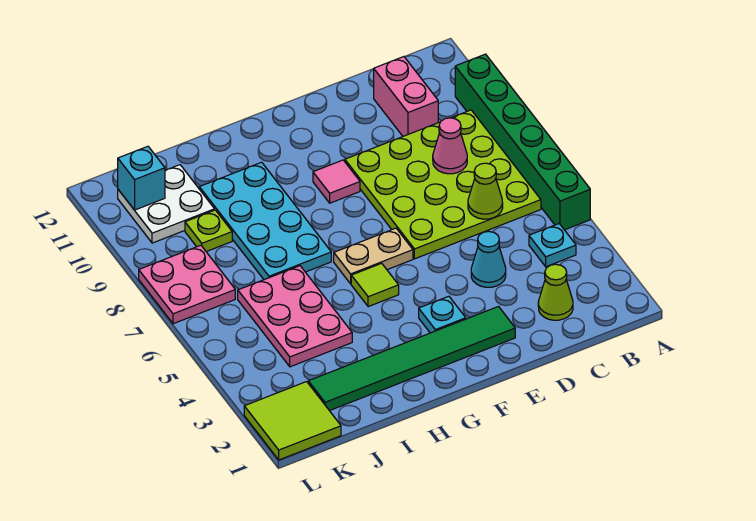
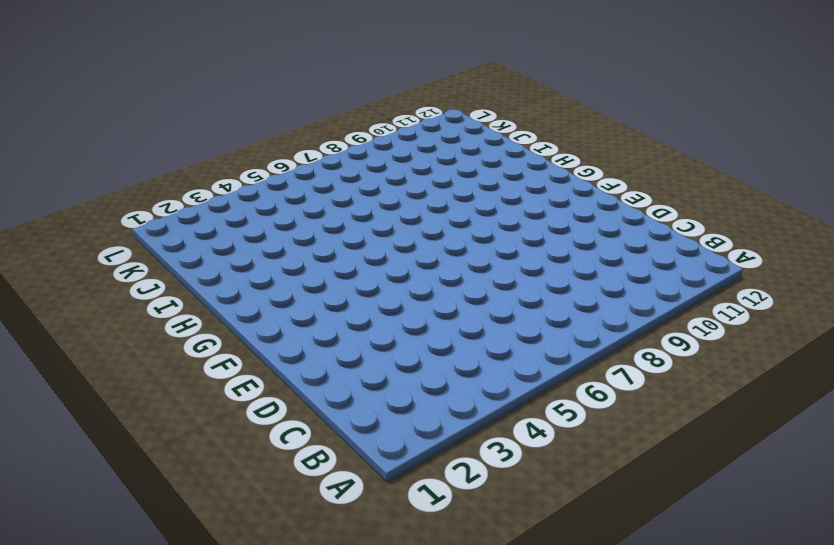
none -> green brick A5:A10 level 1
none -> cyan plate B4 level 1
none -> lime plate B6:E9 level 1

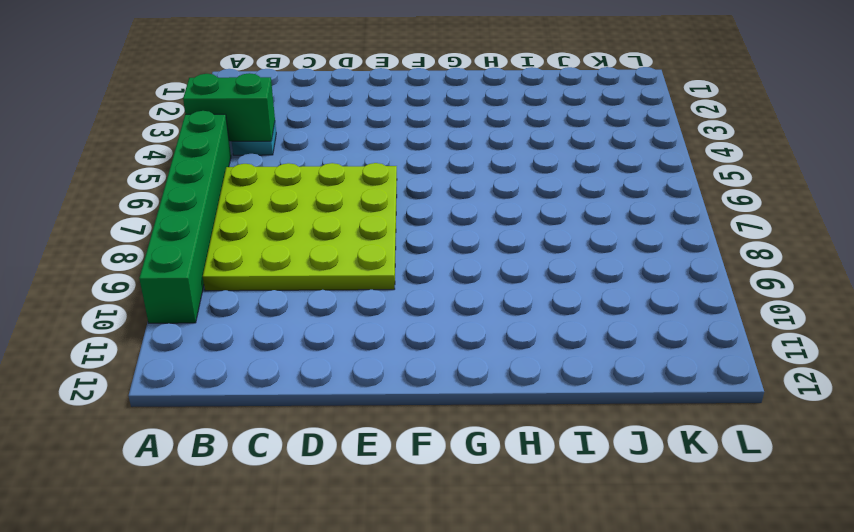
green brick A4:B4 level 2 -> none
none -> lime cone C2 level 1
none -> pink brick C10:C11 level 1
none -> cyan cone D4 level 1

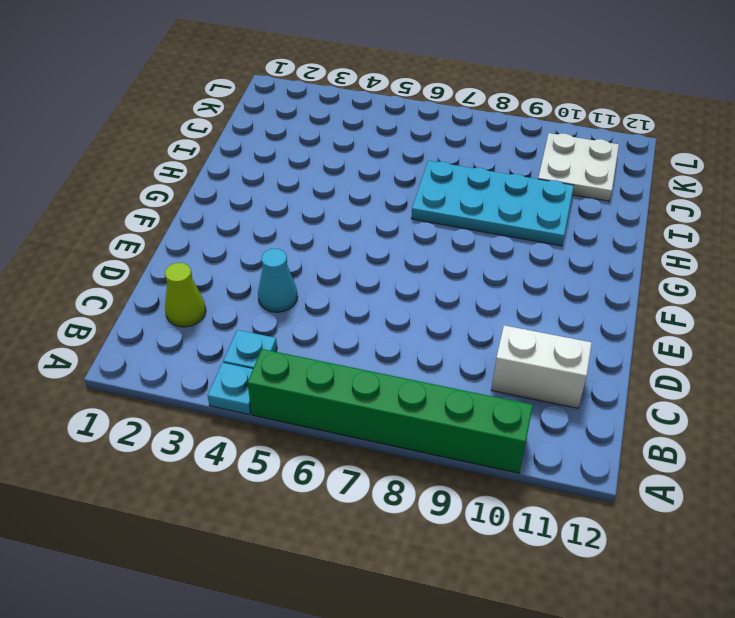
cyan plate A4 level 1 -> cyan plate F3 level 1
white brick C10:C11 level 1 -> pink brick C10:C11 level 1
none -> lime plate B6:E9 level 1
none -> green tile E2:J2 level 1
none -> tan plate F6:G6 level 1

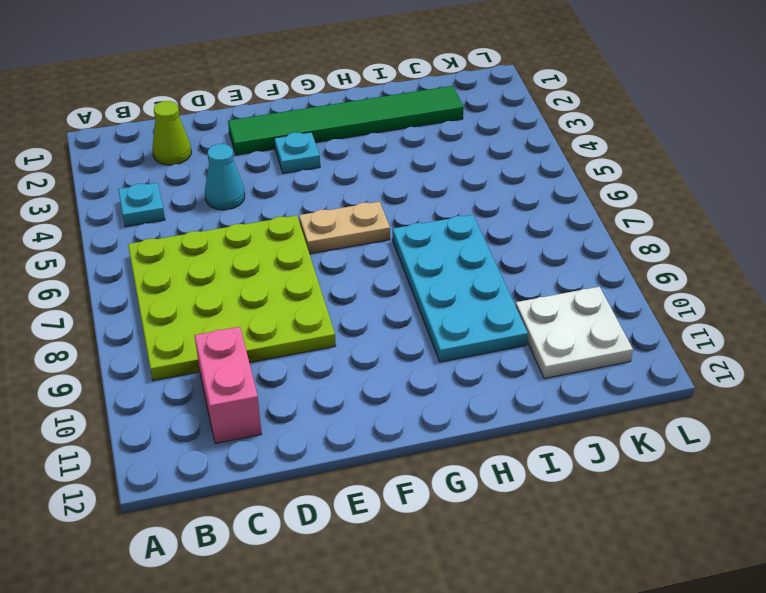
none -> green brick A5:A10 level 1
none -> pink tile F9 level 1
none -> lime tile G5 level 1

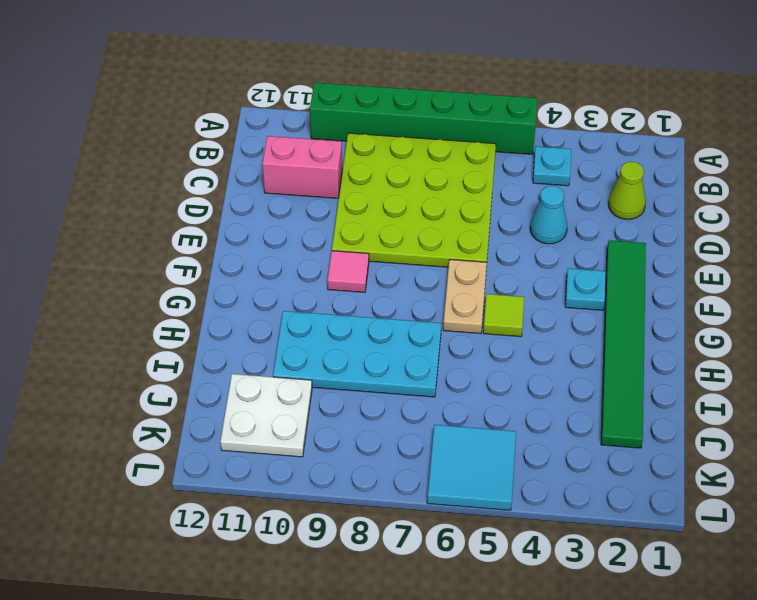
cyan tile K5:L6 level 1 -> none
none -> pink plate I4:J6 level 1
none -> lime plate J9 level 1
none -> lime tile K1:L2 level 1

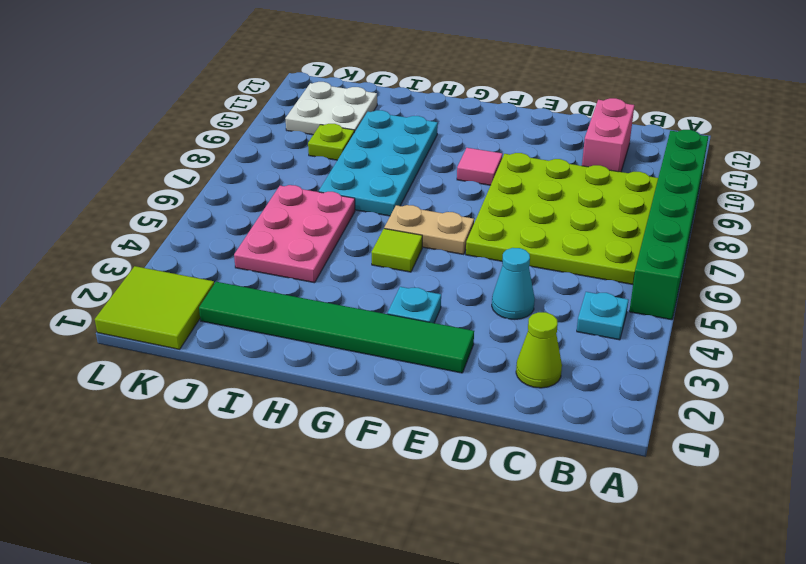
none -> pink plate K7:L8 level 1
none -> lime cone C6 level 2
none -> pink cone C8 level 2

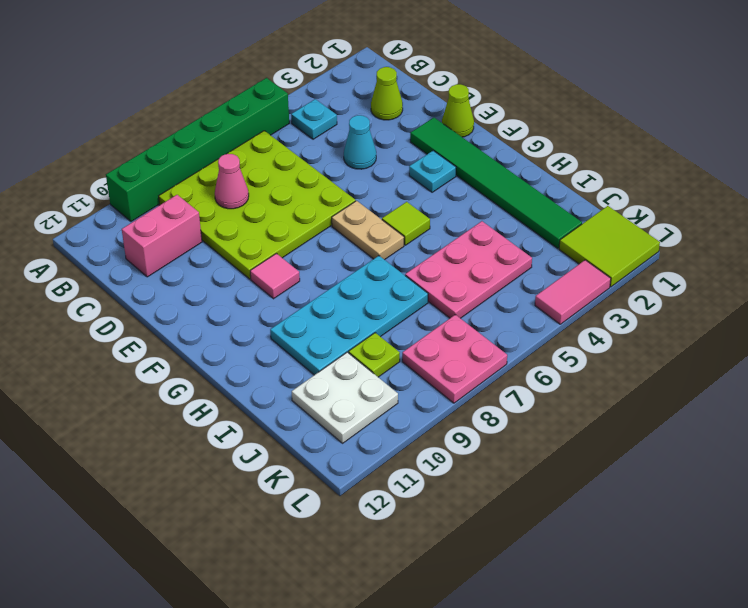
lime cone E1 level 1 -> lime cone C6 level 2
pink tile L3:L4 level 1 -> none
none -> cyan brick K11 level 2

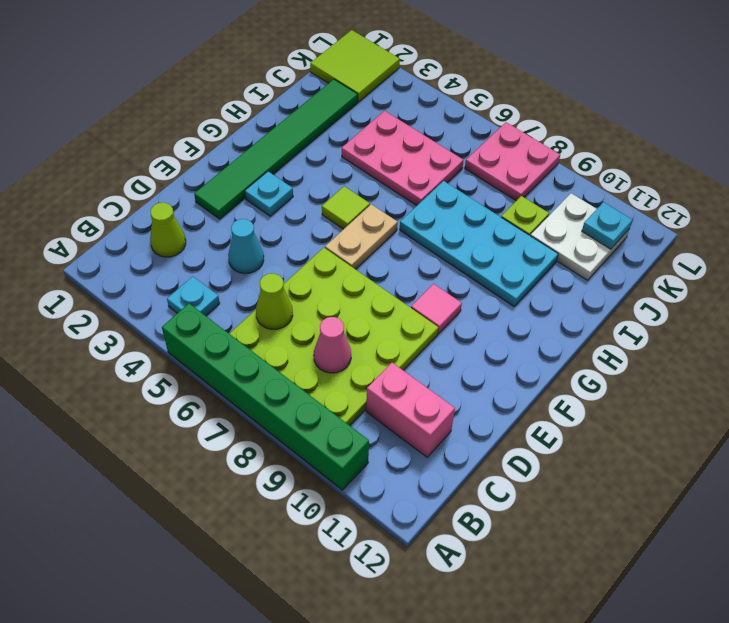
cyan plate K11 level 2 -> cyan brick K11 level 2

